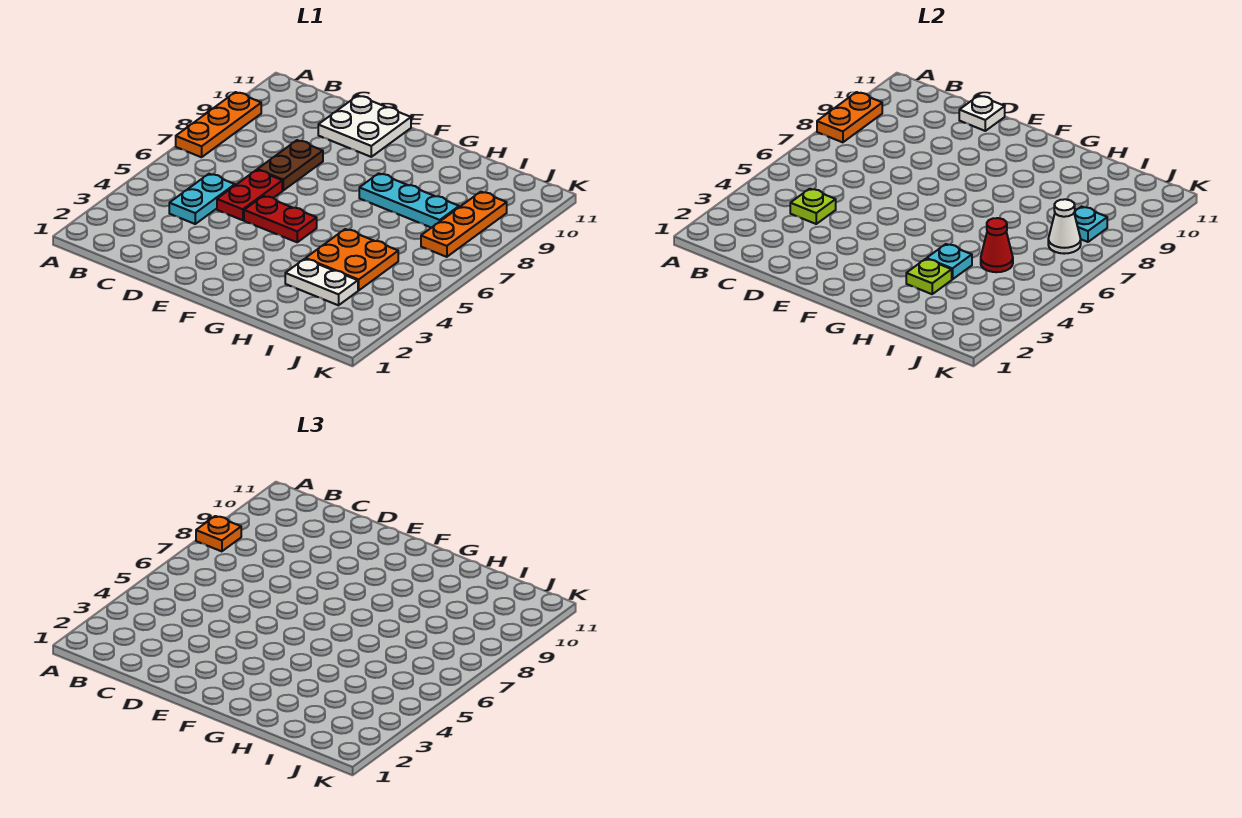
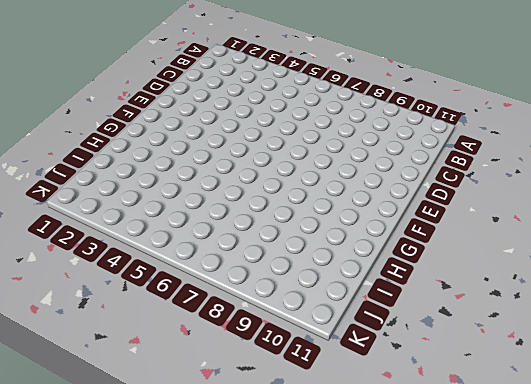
none -> orange plate A7:A9 level 1
none -> cyan plate C4:C5 level 1
none -> red plate D5:D6 level 1

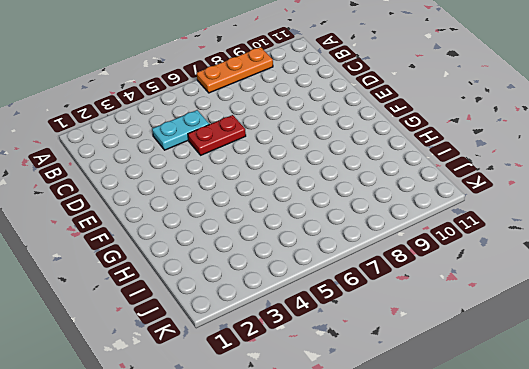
none -> brown plate D7:D8 level 1
none -> white plate D10:E11 level 1
none -> red plate E5:F5 level 1

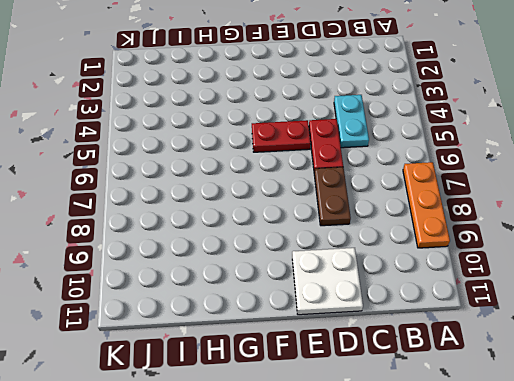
none -> cyan plate G8:I8 level 1
none -> white plate H3:I3 level 1
none -> orange plate H4:I5 level 1

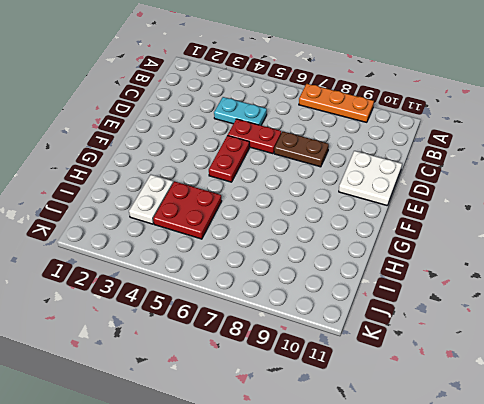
red plate H4:I5 level 1 -> orange plate H4:I5 level 1
none -> cyan plate G8:I8 level 1
none -> orange plate J7:J9 level 1
none -> orange plate A8:A9 level 2

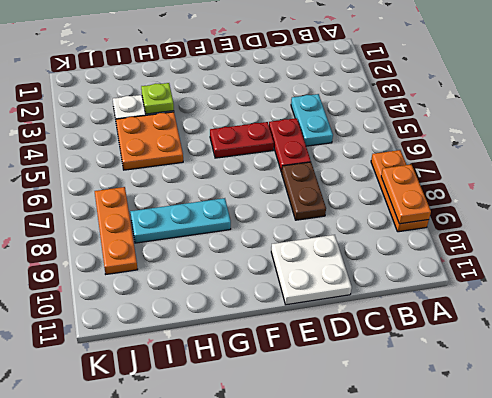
none -> lime plate C4 level 2
none -> white plate D11 level 2
none -> cyan plate H4 level 2

